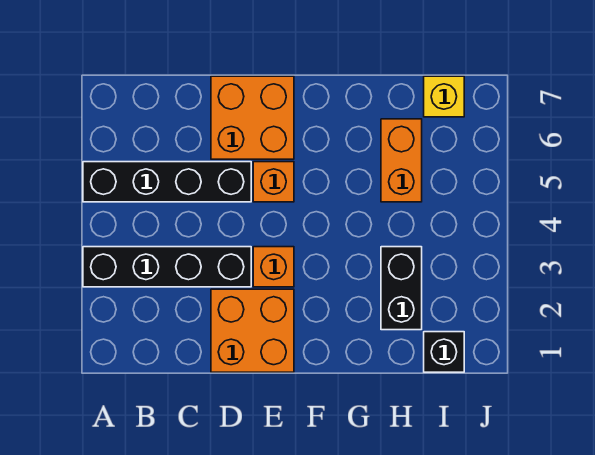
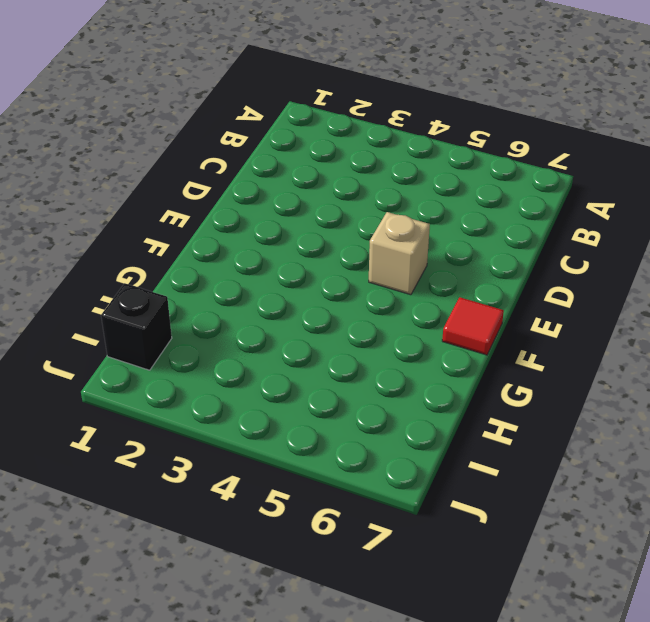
tan brick E5 level 1 -> orange brick E5 level 1
red tile F7 level 1 -> none
none -> black brick A3:D3 level 1
none -> black brick A5:D5 level 1

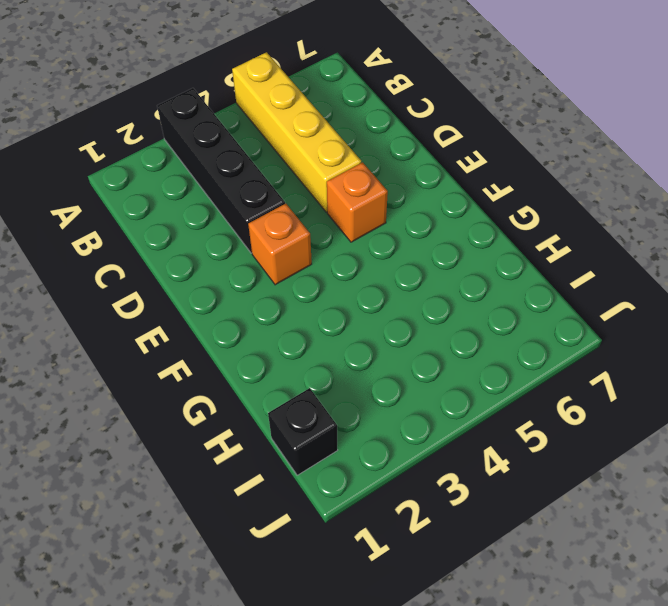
yellow brick A5:D5 level 1 -> black brick A5:D5 level 1
none -> orange brick D1:E2 level 1
none -> orange brick D6:E7 level 1

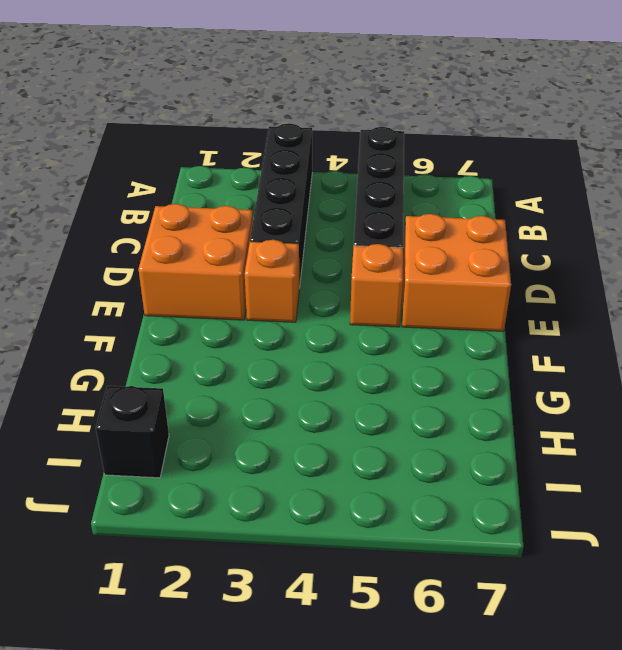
none -> black brick H2:H3 level 1
none -> orange brick H5:H6 level 1

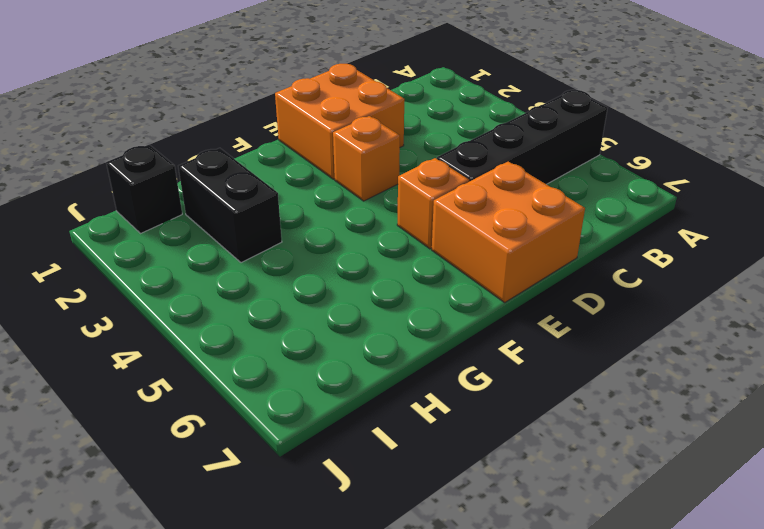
none -> black brick A3:D3 level 1
none -> orange brick H5:H6 level 1

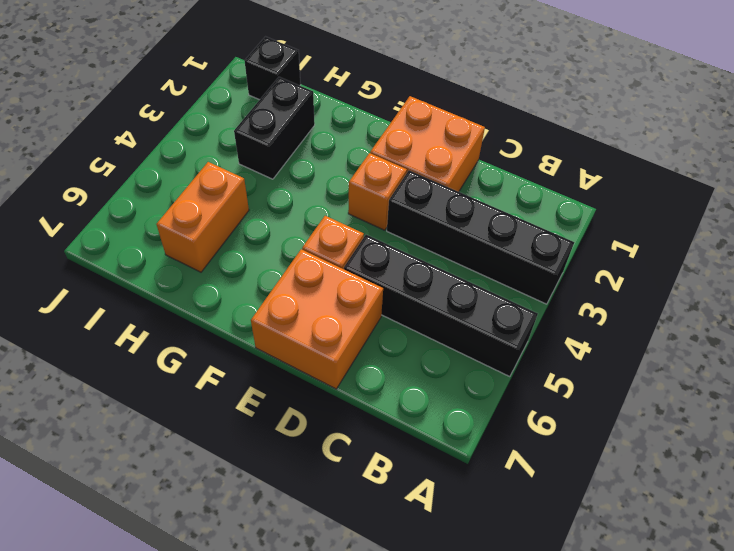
none -> yellow brick I7 level 1

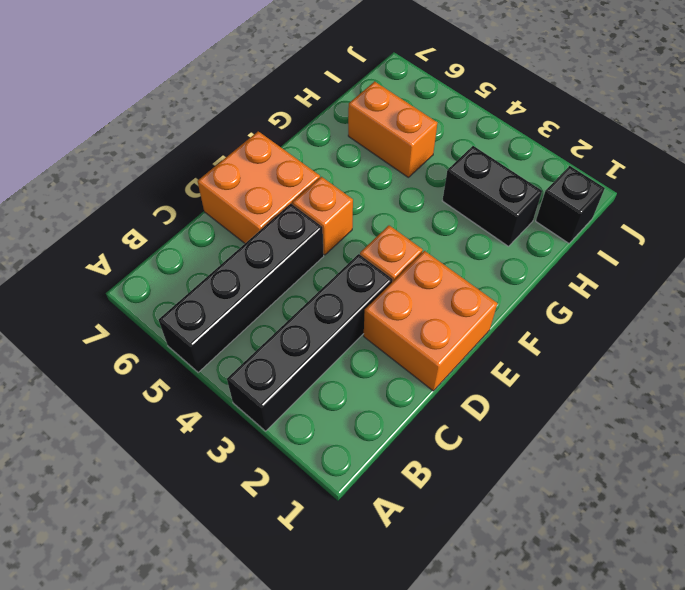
none -> yellow brick I7 level 1

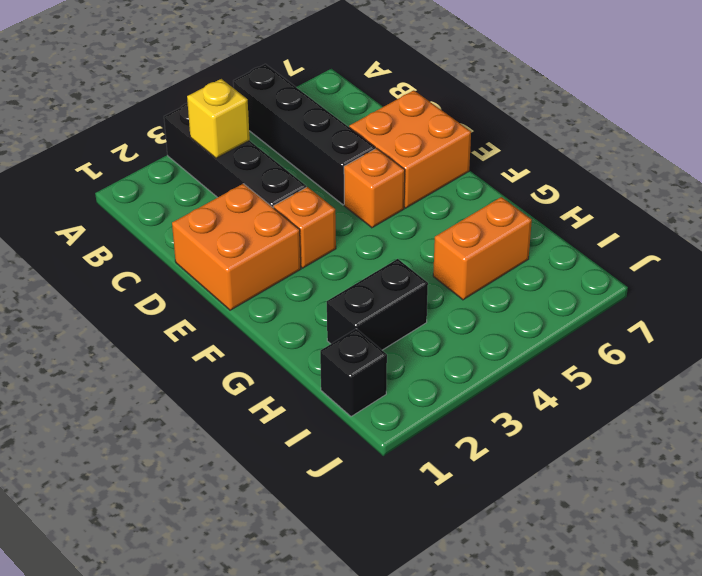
yellow brick B3 level 2 -> yellow brick I7 level 1

